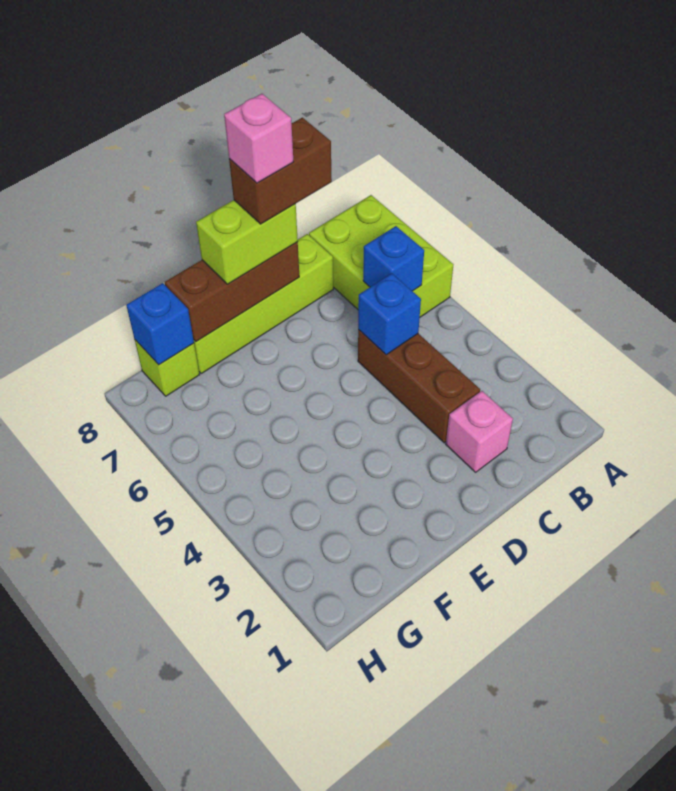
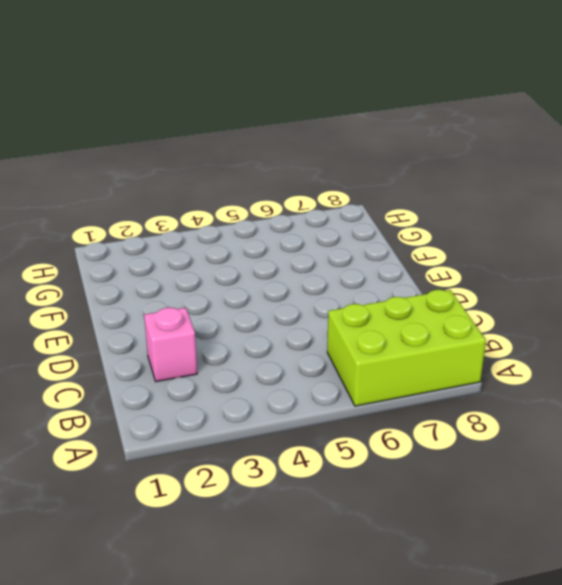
none -> brown brick C3:C5 level 1
none -> lime brick C8:F8 level 1
none -> lime brick G8 level 1

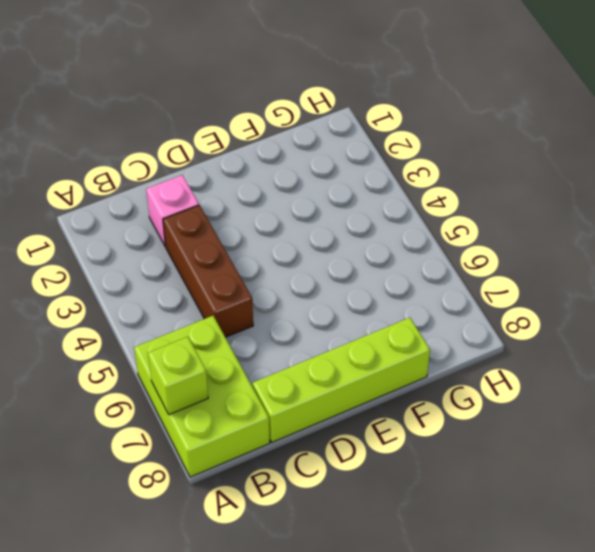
lime brick A7 level 2 -> lime brick G8 level 1
none -> blue brick B6 level 2
none -> blue brick C5 level 2
none -> brown brick D8:F8 level 2

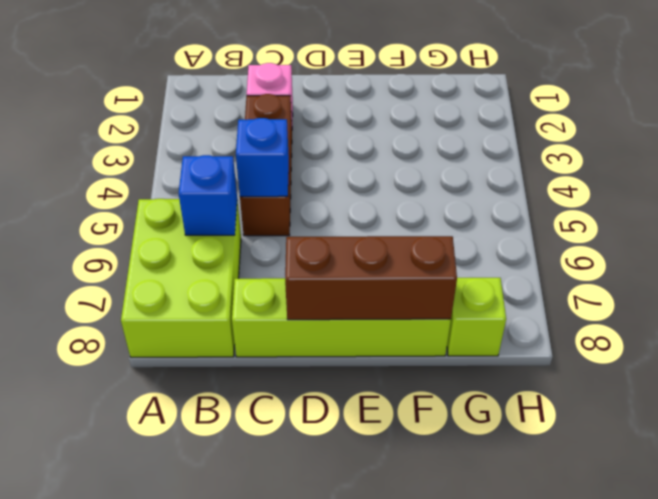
none -> blue brick G8 level 2
none -> lime brick D8:E8 level 3
none -> brown brick C8:D8 level 4

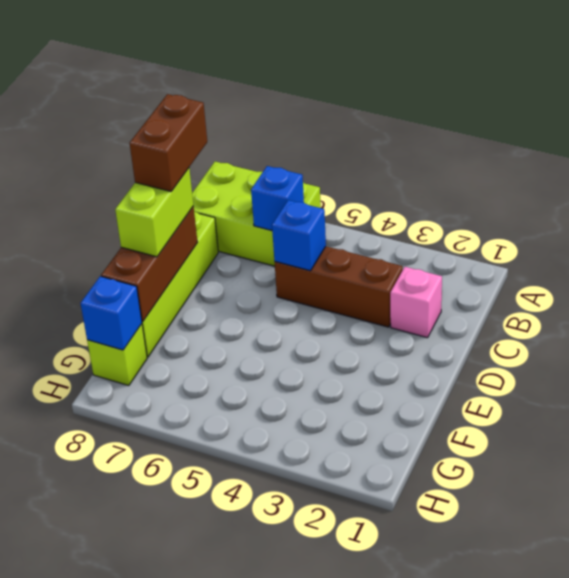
none -> pink brick D8 level 5

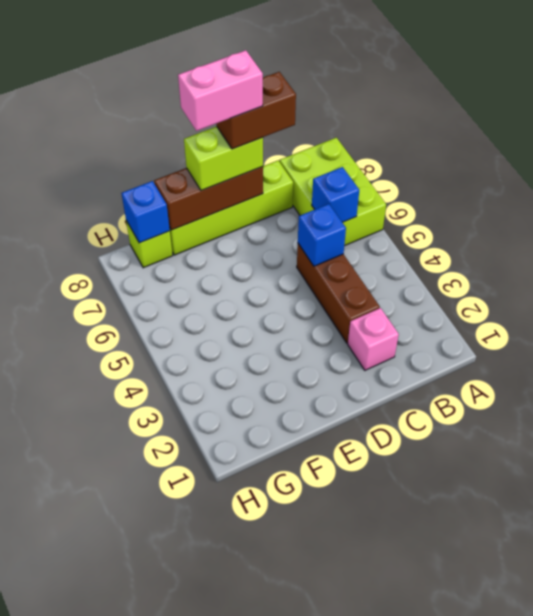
pink brick D8:E8 level 5 -> pink brick D8 level 5

